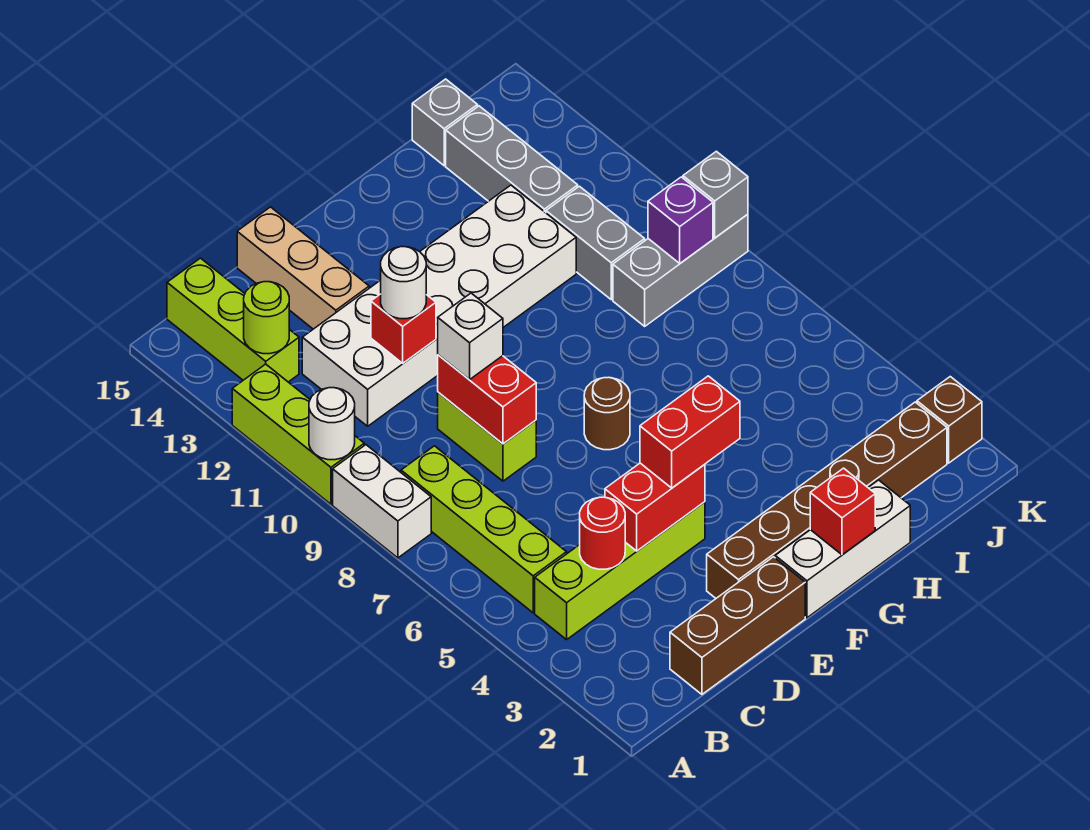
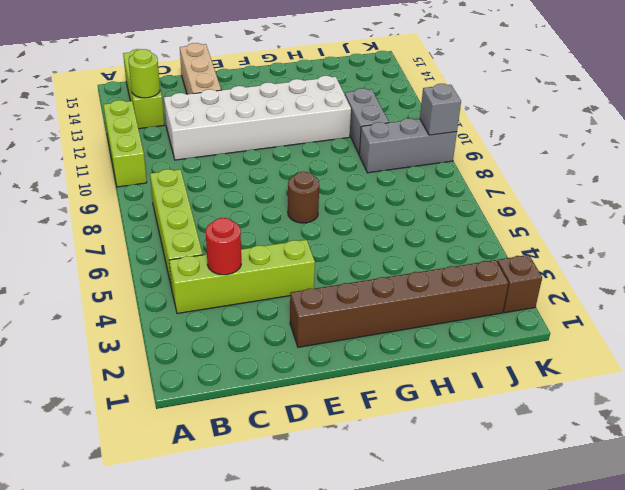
none -> white brick A8:A9 level 1
none -> brown brick C1:E1 level 1
none -> lime brick D8:D9 level 1

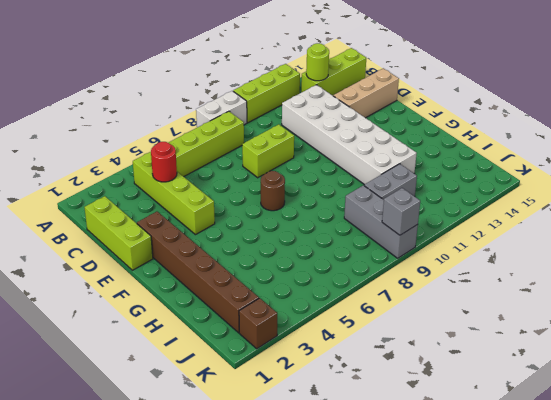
lime brick C1:E1 level 1 -> brown brick C1:E1 level 1
none -> white brick F1:H1 level 1
none -> grey brick I12:I14 level 1
none -> grey brick I15 level 1

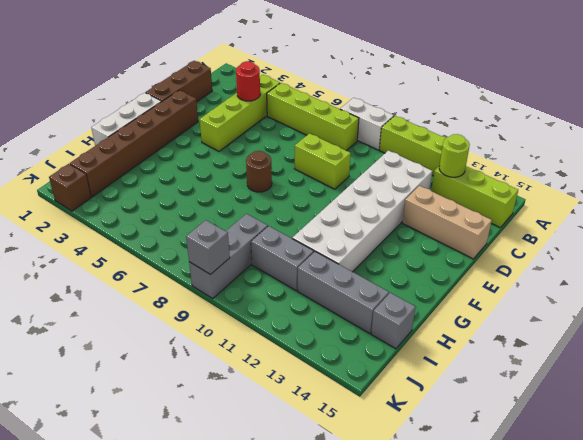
none -> white round brick A10 level 2
none -> red brick D4:E4 level 2
none -> red brick D8:D9 level 2

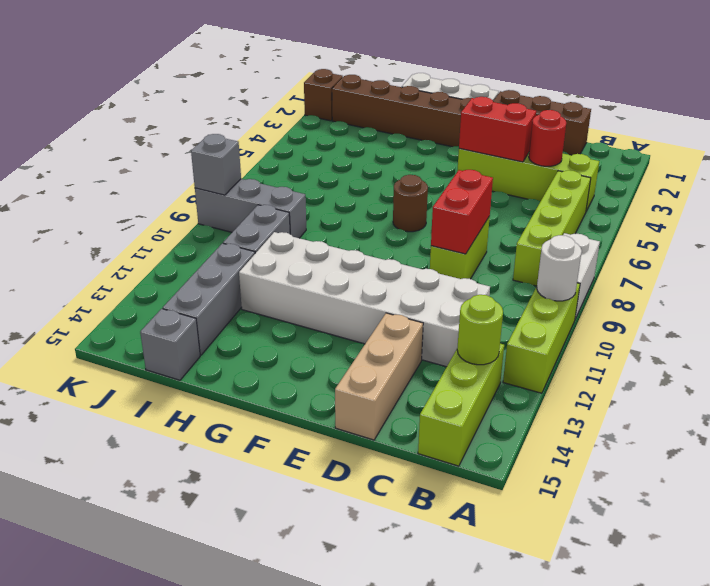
none -> red brick D11 level 2
none -> red brick G1 level 2
none -> purple brick J9 level 2

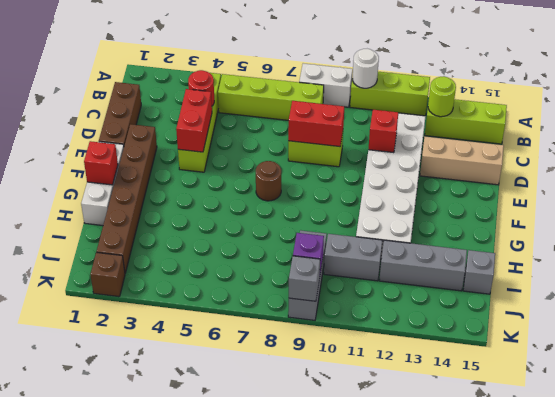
none -> white brick D9 level 3
none -> white round brick D11 level 3
none -> red brick E4:F4 level 3

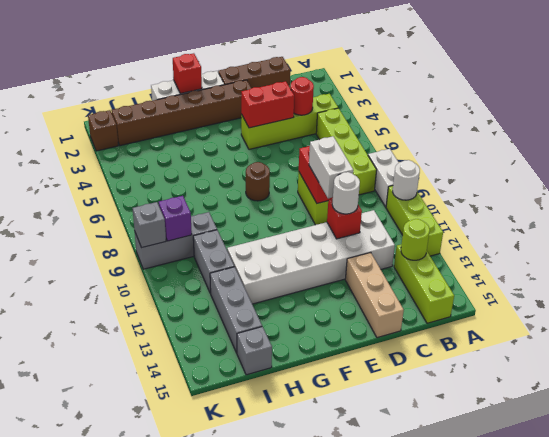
white brick D9:D10 level 3 -> white brick D9 level 3
none -> red brick E4:F4 level 3

